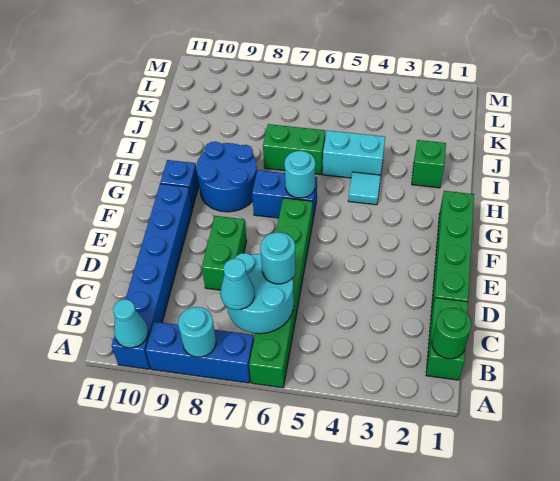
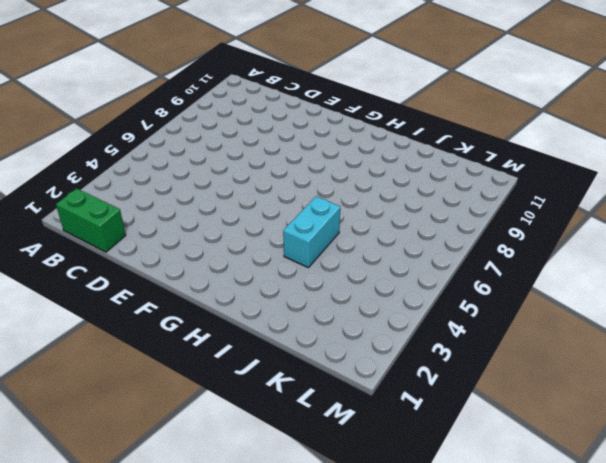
none -> green brick A6:F6 level 1
none -> blue brick A7:A9 level 1
none -> blue brick A10:F10 level 1

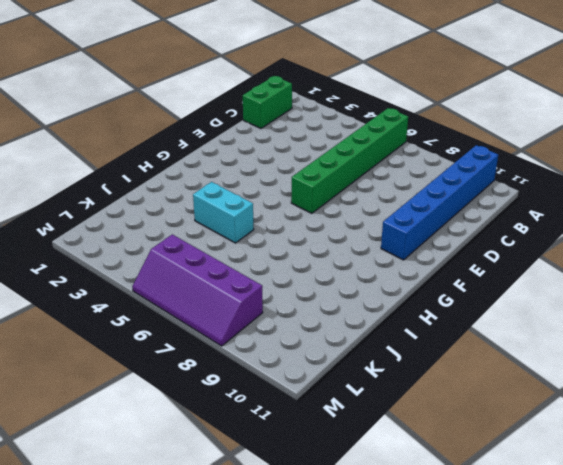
purple slope L5:M8 level 1 top L -> none
none -> blue brick A7:A9 level 1
none -> green brick D1:G1 level 1
none -> green brick D8:E8 level 1

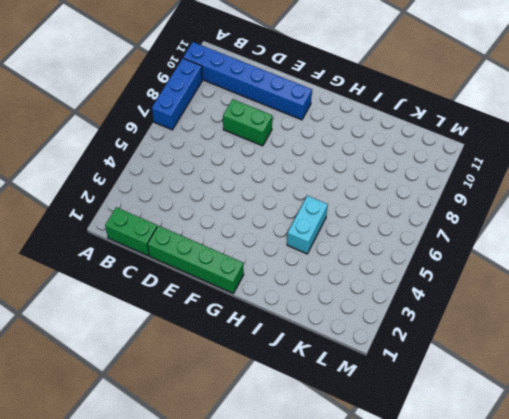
none -> green brick A6:F6 level 1
none -> blue brick G6:G7 level 1
none -> blue round brick G8:H9 level 1

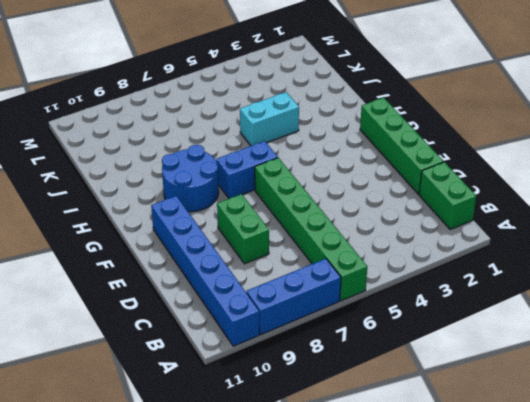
none -> blue brick G10 level 1
none -> cyan tile H4 level 1
none -> green brick I2 level 1

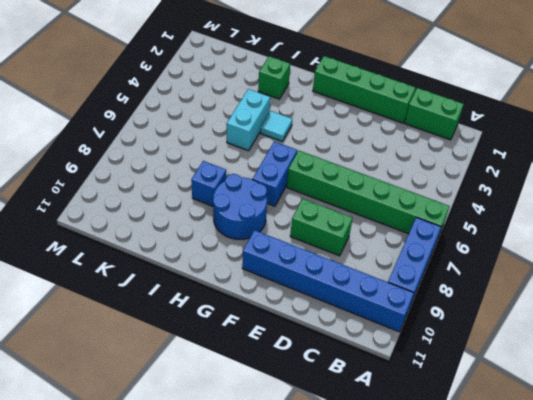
blue brick I8 level 1 -> blue brick G10 level 1
none -> green brick I6:I7 level 1
none -> cyan round brick A8 level 2
none -> cyan cone A10 level 2

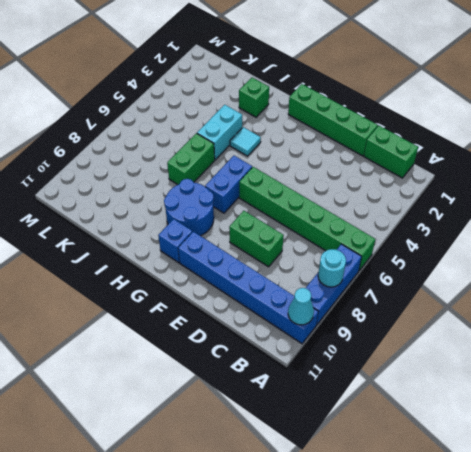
none -> green round brick B1 level 2
none -> cyan round brick B6:C7 level 2
none -> cyan round brick G6 level 2

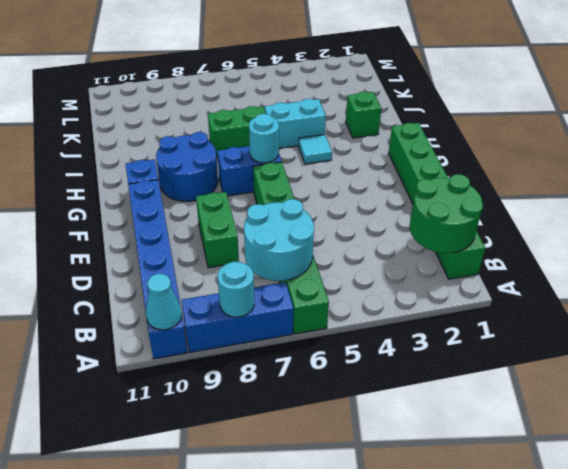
green round brick B1:C2 level 2 -> green round brick B1 level 2
none -> cyan cone B7 level 3
none -> cyan round brick C6 level 3

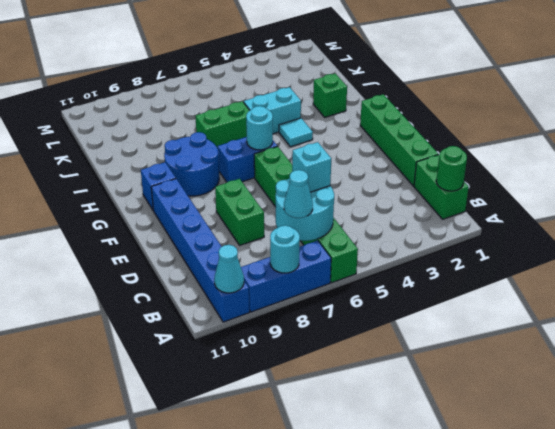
cyan brick C6 level 3 -> cyan round brick C6 level 3

